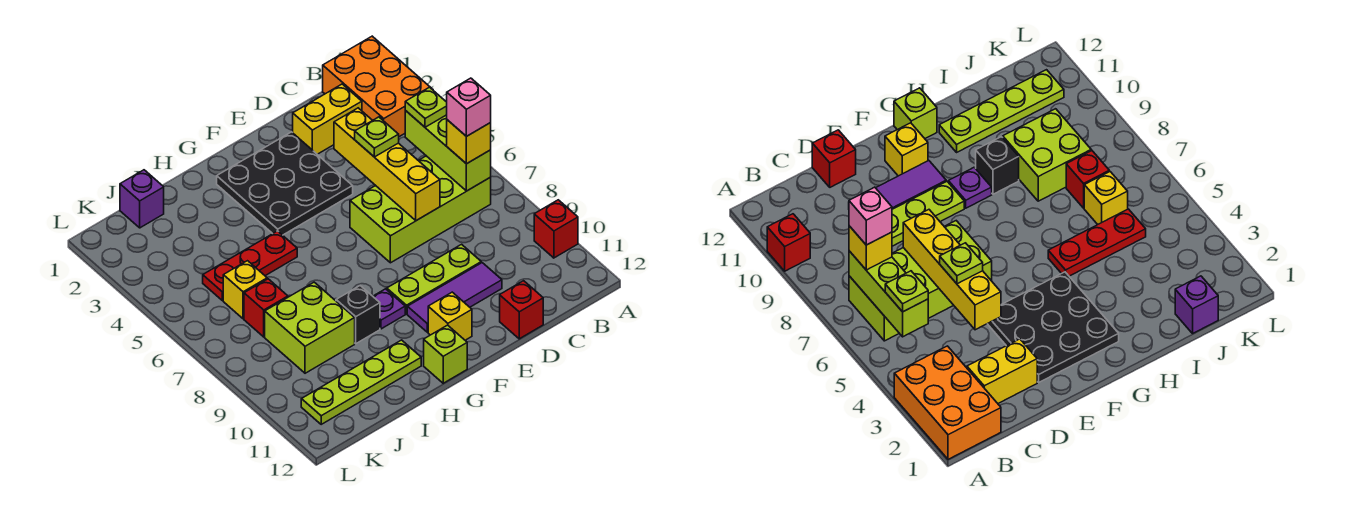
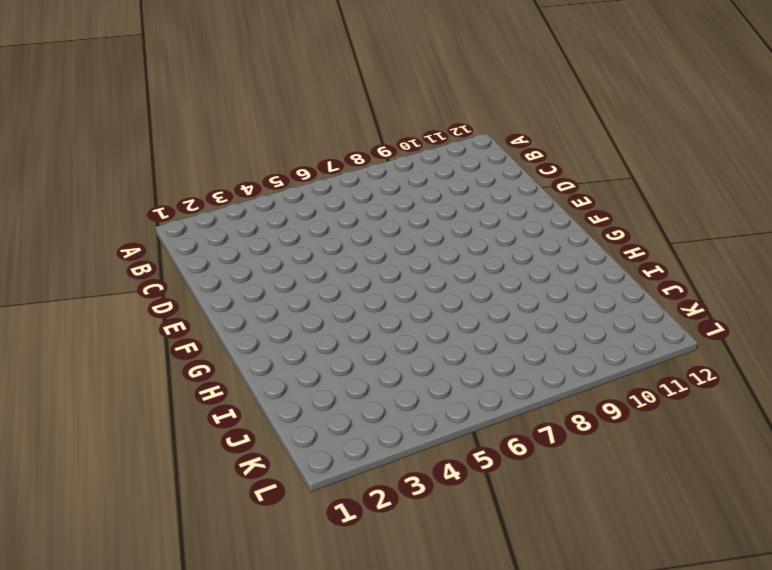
none -> orange brick A1:B3 level 1
none -> red brick A10 level 1
none -> lime brick B6:E7 level 1

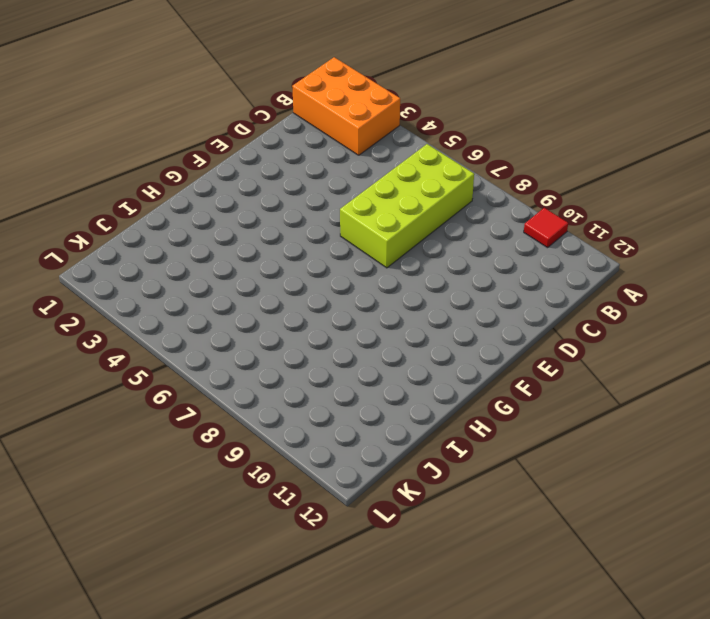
red tile A10 level 1 -> red brick A10 level 1
none -> yellow brick C2:D2 level 1
none -> lime plate D9:F9 level 1
none -> purple tile D10:F10 level 1

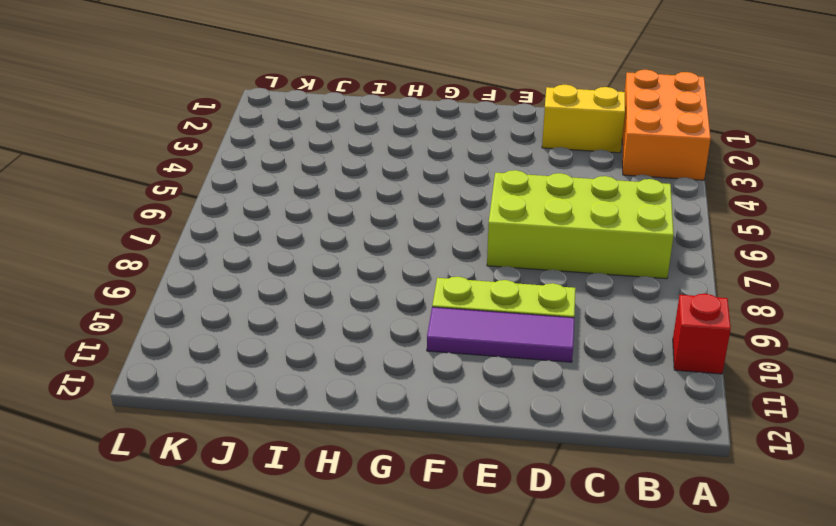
none -> red brick D12 level 1
none -> black plate E2:G4 level 1
none -> yellow brick F11 level 1

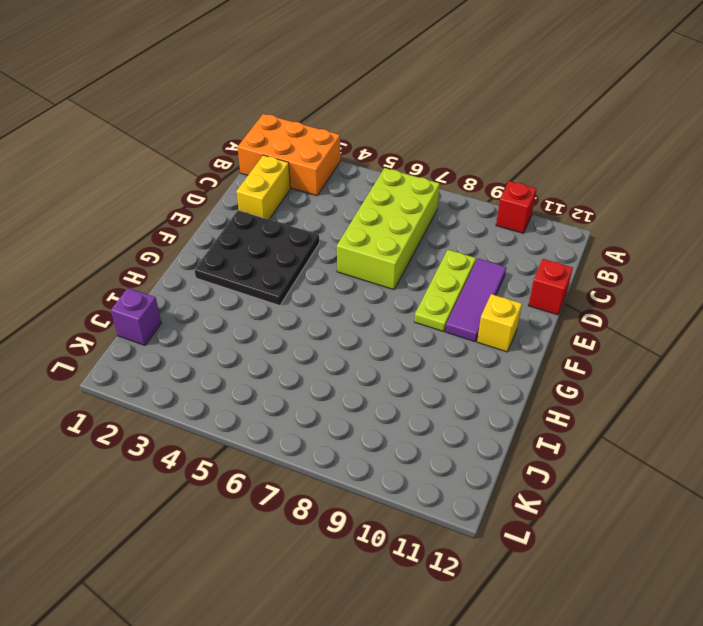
none -> purple plate G9 level 1
none -> lime brick G12 level 1
none -> red plate H5:J5 level 1

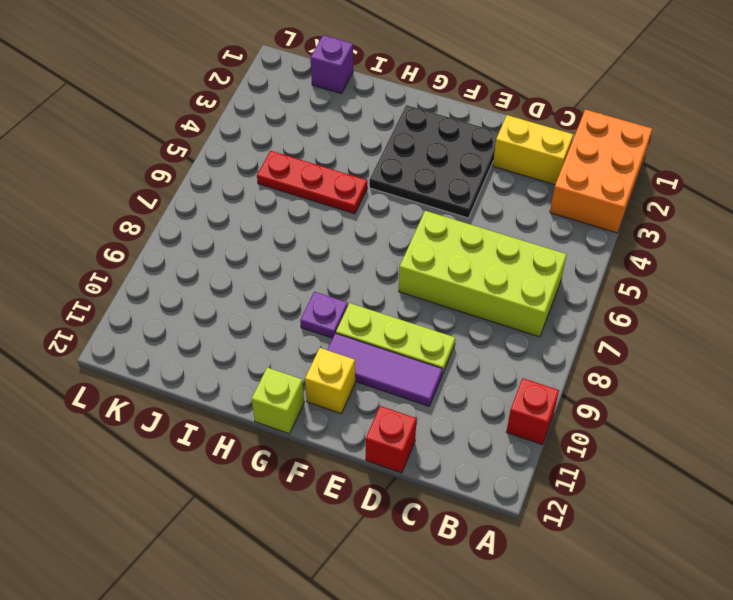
none -> black brick H9 level 1
none -> lime plate H11:K11 level 1
none -> lime brick I8:J9 level 1

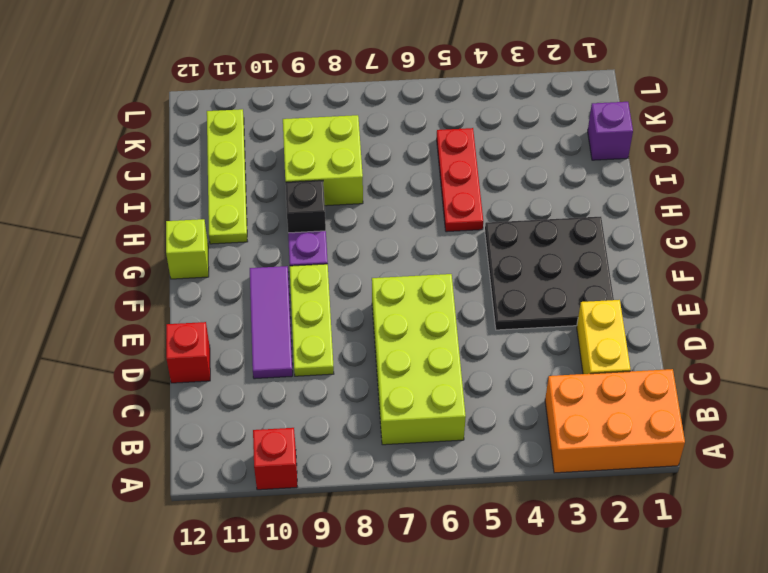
none -> yellow brick F11 level 1
none -> yellow brick J6 level 1
none -> red brick J7 level 1

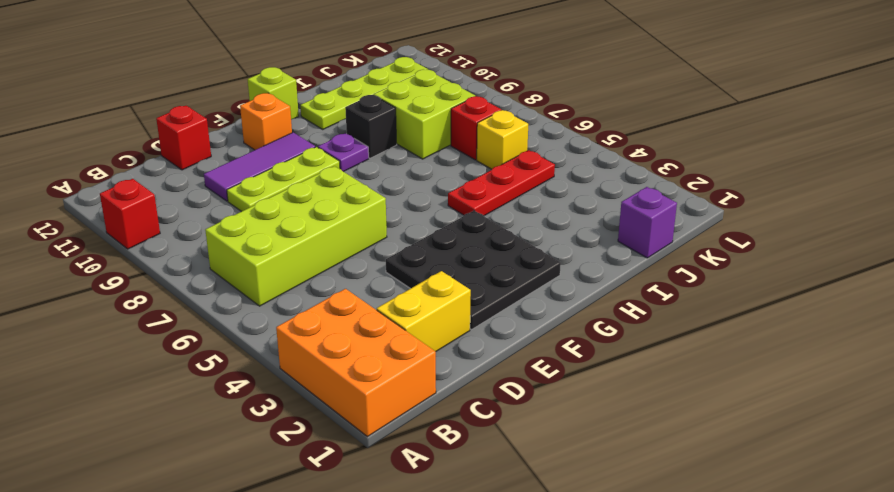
orange brick F11 level 1 -> yellow brick F11 level 1
none -> lime brick B5:B7 level 2
none -> yellow brick D4:D7 level 2
none -> lime plate B5 level 3

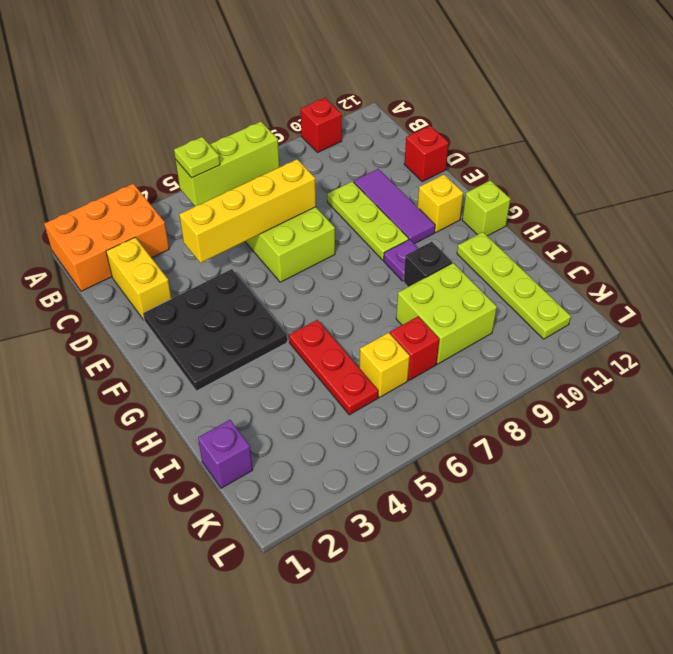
none -> yellow brick B7 level 3
none -> lime plate D5 level 3
none -> pink brick B7 level 4

